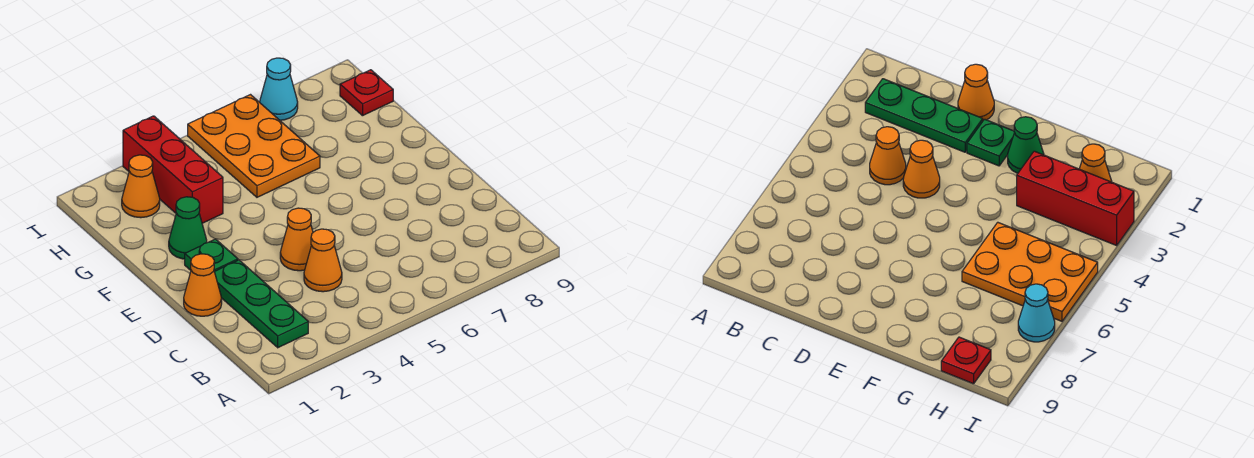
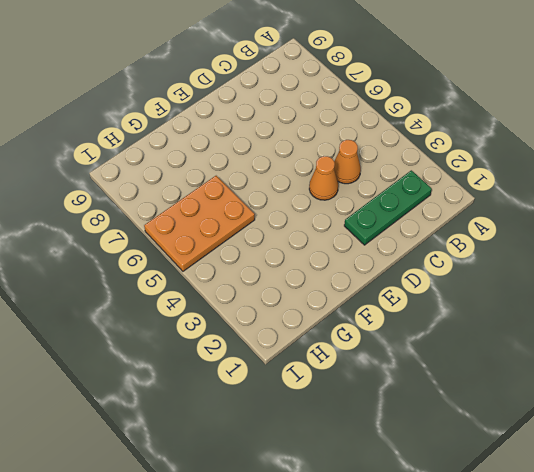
none -> orange cone D1 level 1
none -> green plate E2 level 1

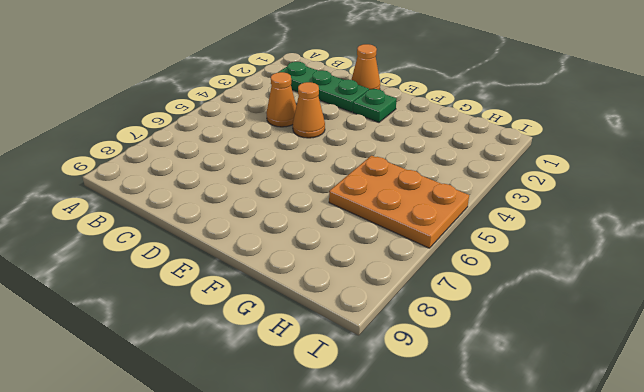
none -> green cone F2 level 1
none -> red brick G3:I3 level 1

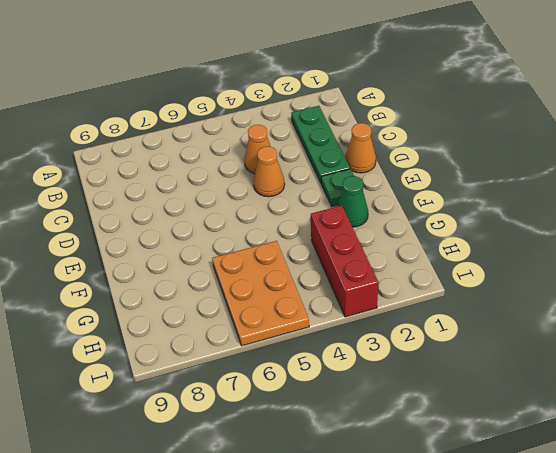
none -> orange cone H2 level 1
none -> red plate H9 level 1

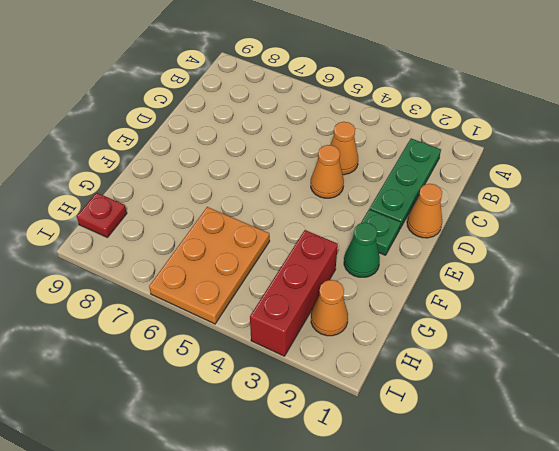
none -> cyan cone I7 level 1

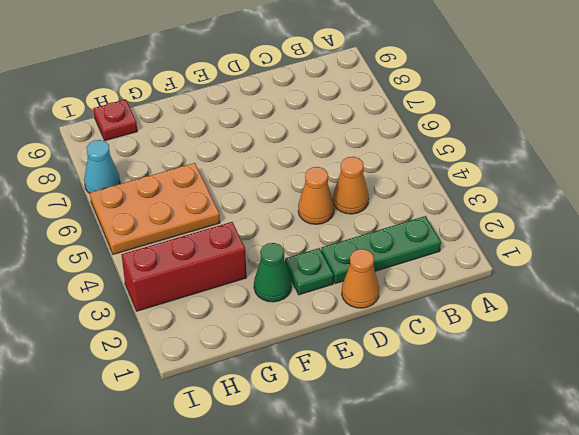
none -> orange cone H2 level 1

